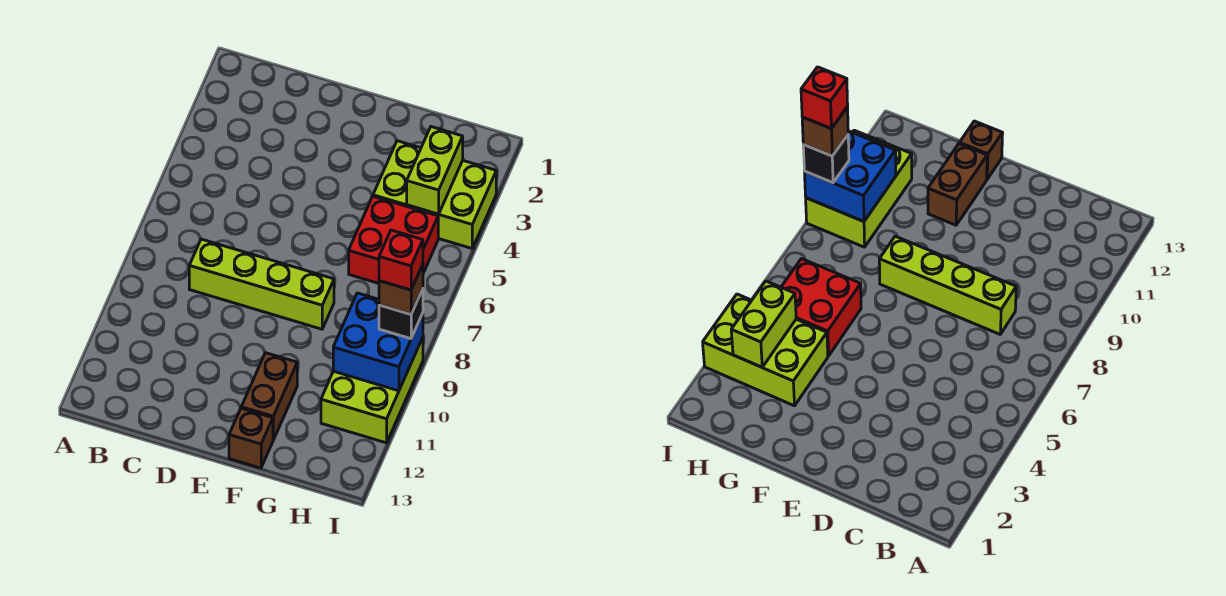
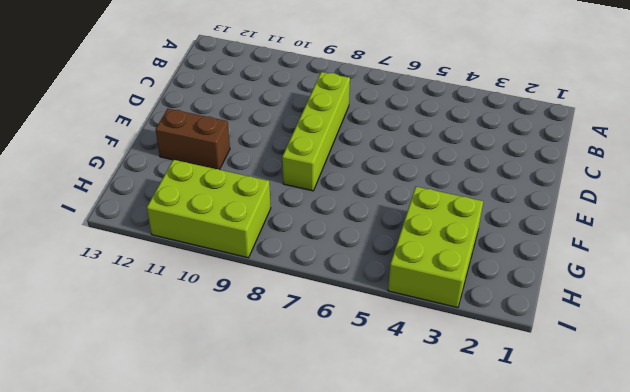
none -> brown brick F13 level 1
none -> red brick G5:H6 level 1

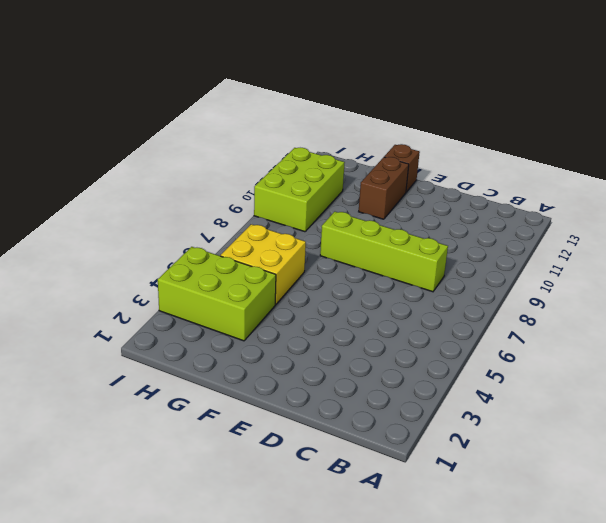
yellow brick G5:H6 level 1 -> red brick G5:H6 level 1
none -> lime brick H3:H4 level 2
none -> blue brick H9:I10 level 2

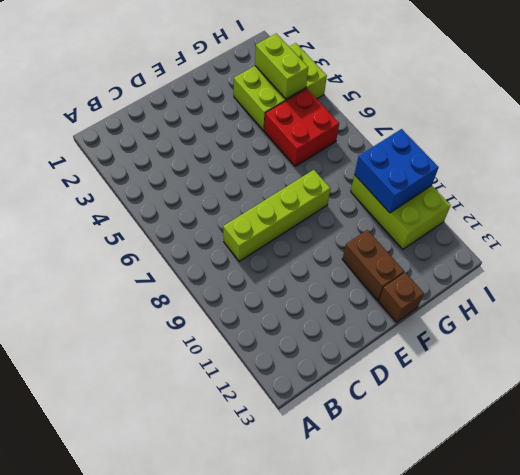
none -> black brick I9 level 3
none -> brown brick I9 level 4

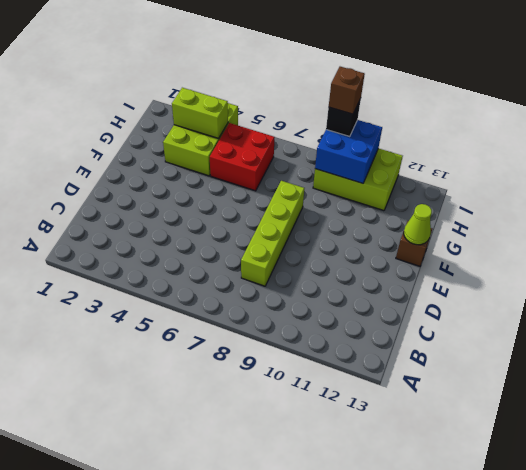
lime cone F13 level 2 -> none
none -> brown brick F11:F12 level 1
none -> red brick I9 level 5

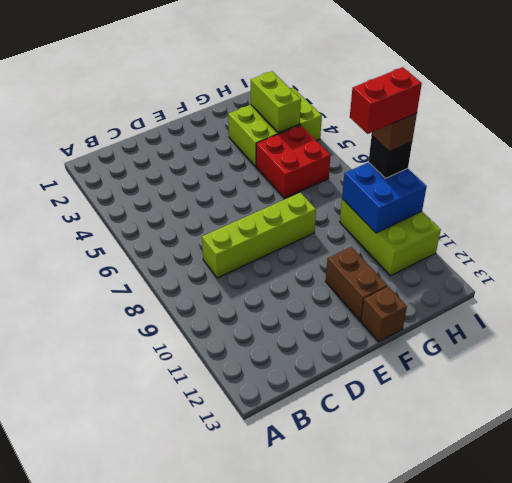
red brick H9:I9 level 5 -> red brick I9 level 5

